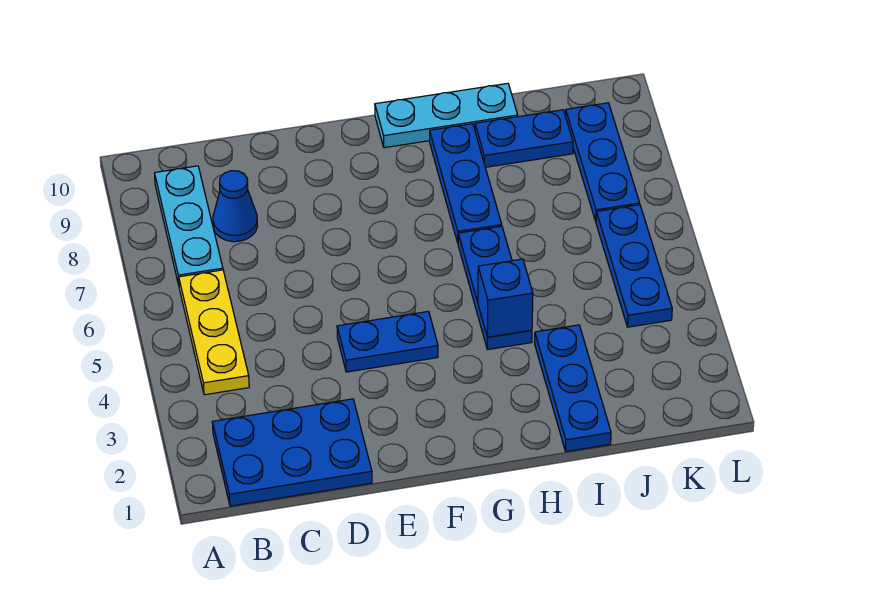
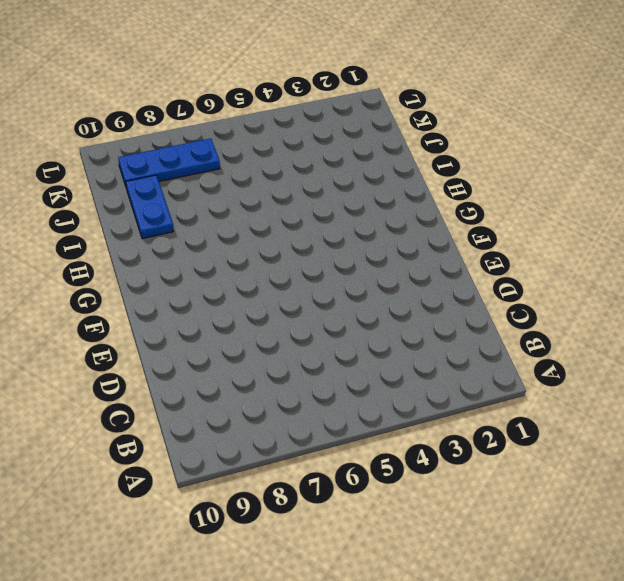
none -> blue plate B1:D2 level 1
none -> yellow plate B4:B6 level 1
none -> cyan plate B7:B9 level 1

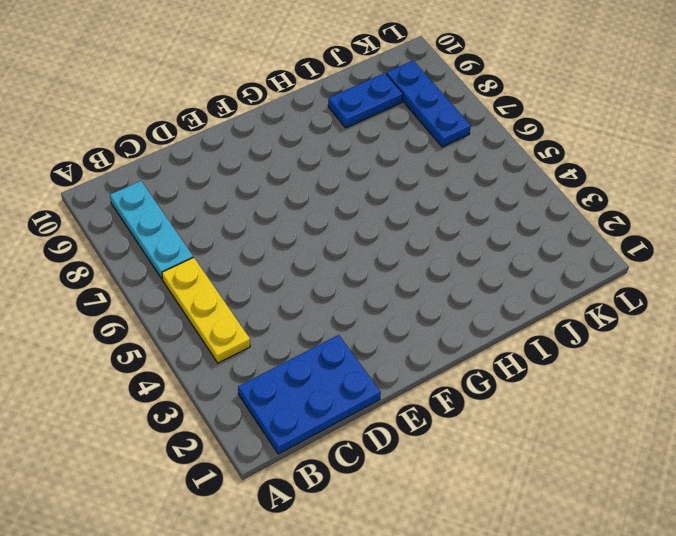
none -> blue cone C8 level 1
none -> blue plate E4:F4 level 1
none -> cyan plate G10:I10 level 1

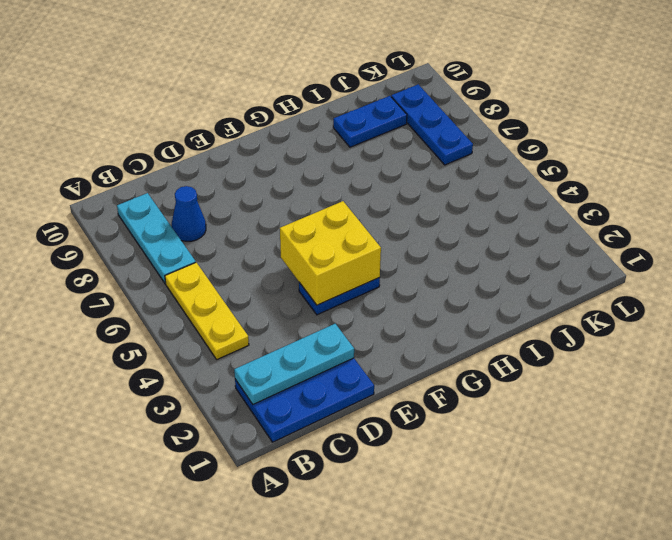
cyan plate B2:D2 level 2 -> cyan plate G10:I10 level 1
yellow brick E4:F5 level 2 -> none
none -> blue plate H4:H6 level 1
none -> blue plate H7:H9 level 1
none -> blue plate I1:I3 level 1

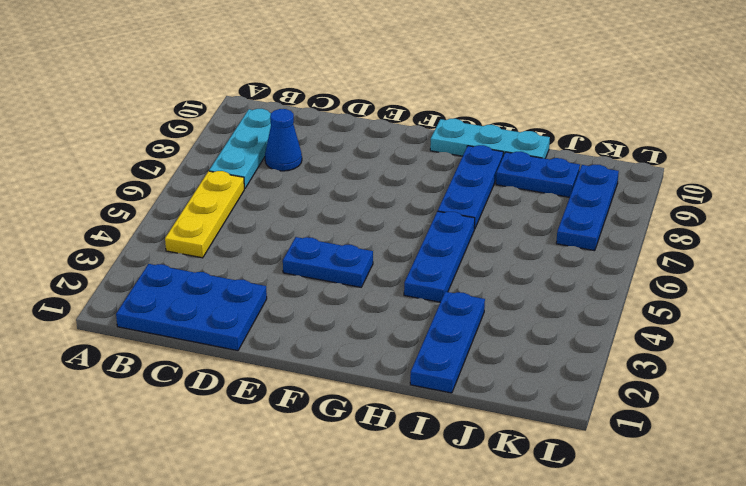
none -> blue plate K4:K6 level 1
none -> blue brick H4 level 2

